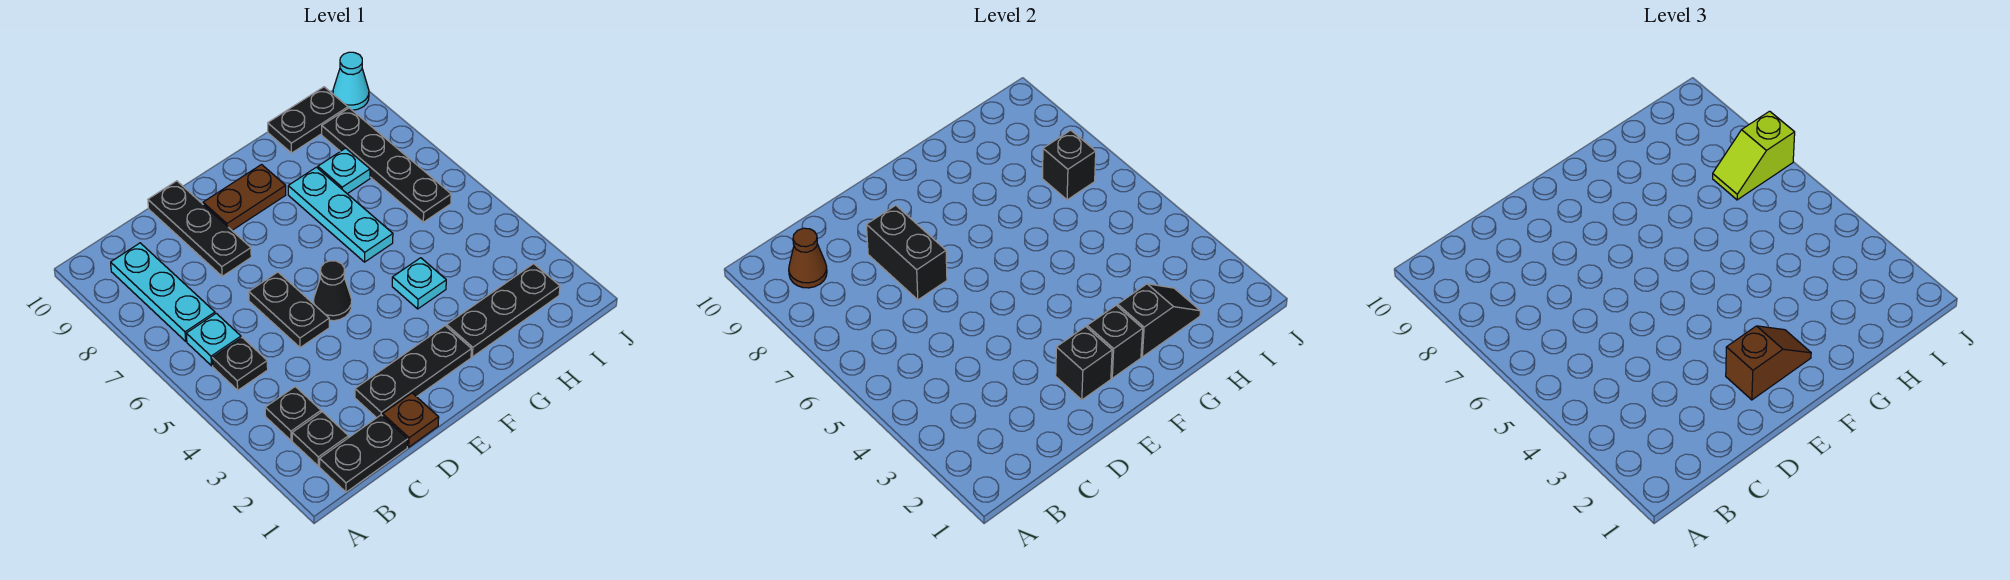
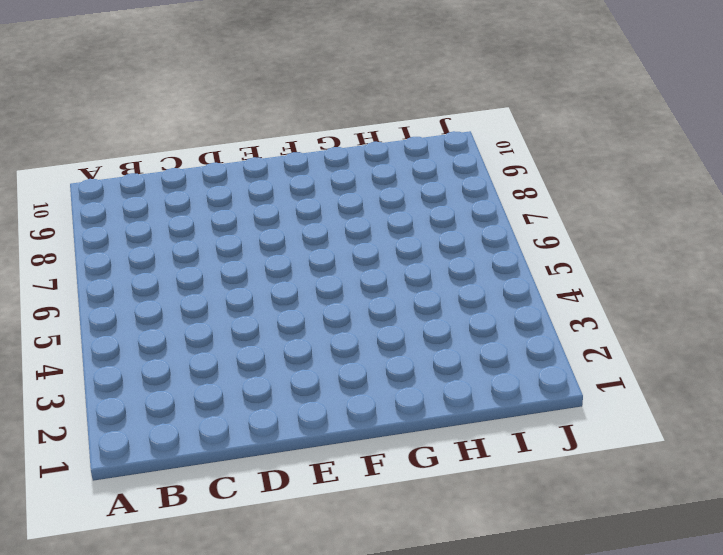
none -> black plate B1:C1 level 1
none -> black plate B2 level 1
none -> black plate B3 level 1

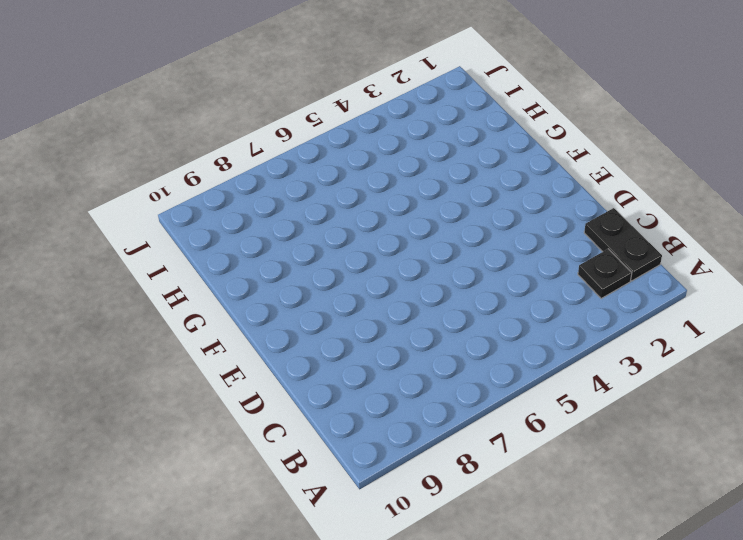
none -> black plate B3 level 1
none -> black plate B5 level 1
none -> cyan plate B6 level 1

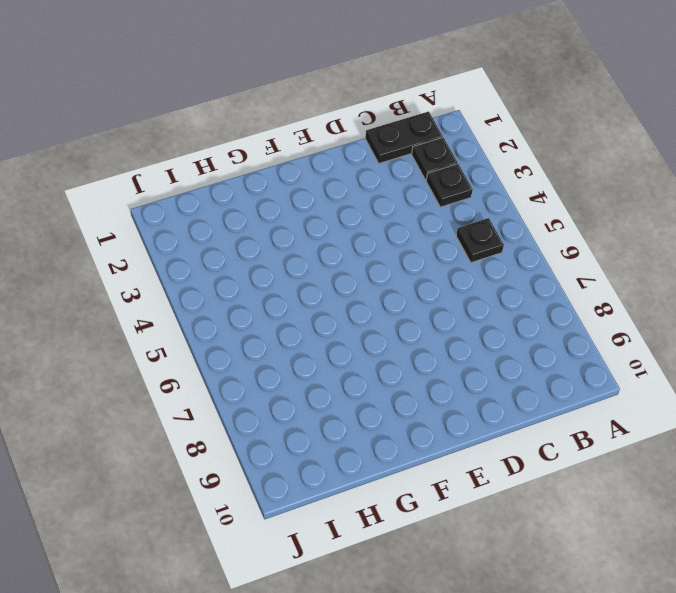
none -> cyan plate B6 level 1
none -> cyan plate B7:B9 level 1
none -> brown plate D1 level 1

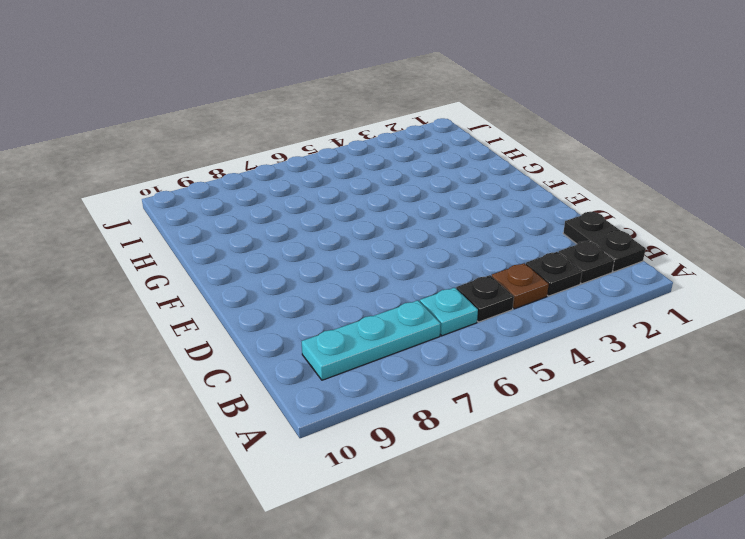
brown plate B4 level 1 -> brown plate D1 level 1
none -> black plate D2:F2 level 1
none -> black plate D5:D6 level 1
none -> black plate D8:D10 level 1

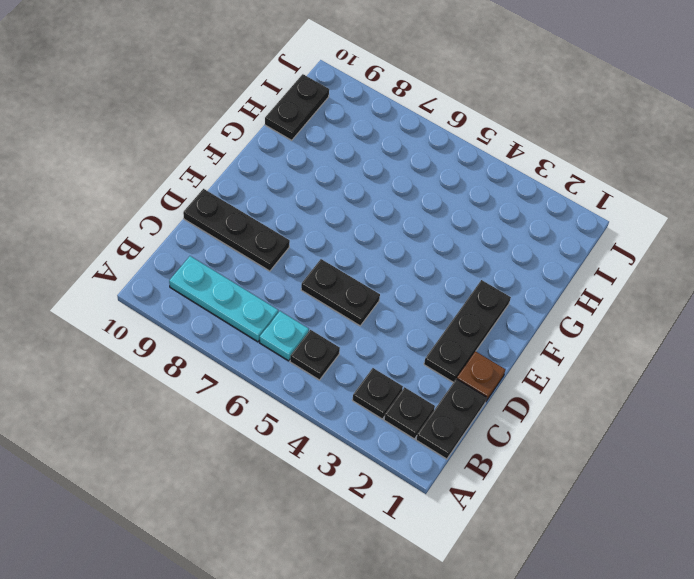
none -> black cone E5 level 1
none -> brown plate E9:F9 level 1
none -> black plate G2:I2 level 1

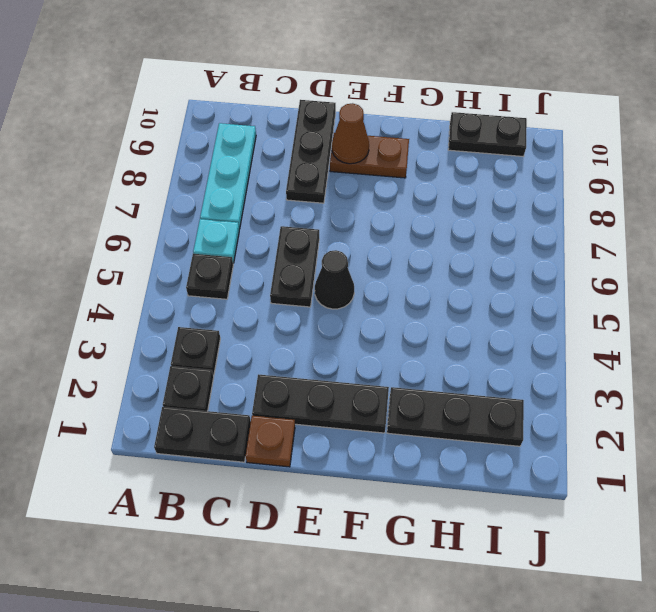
brown cone E9 level 2 -> brown cone B9 level 2
none -> cyan plate G4 level 1
none -> cyan plate G6:G8 level 1
none -> cyan plate H8 level 1

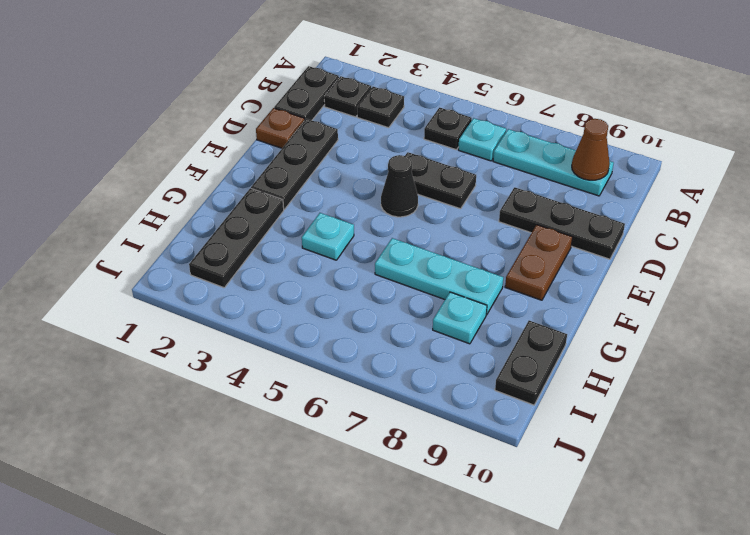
none -> black plate I6:I9 level 1
none -> cyan cone J10 level 1
none -> black brick D7:D8 level 2

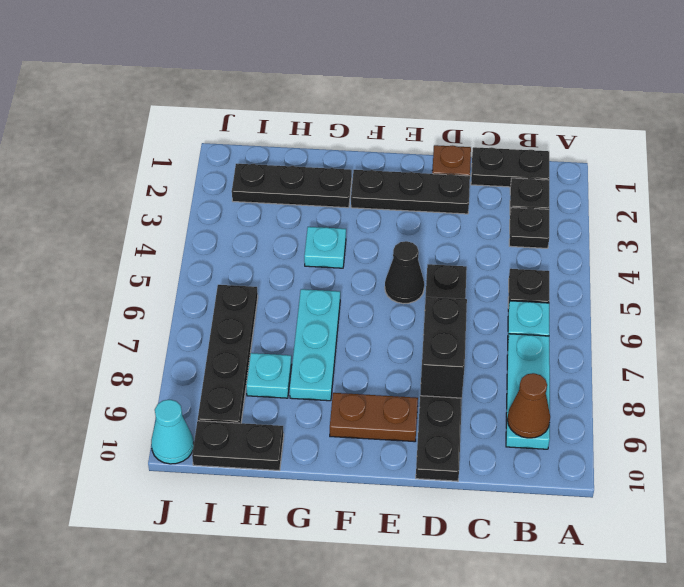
none -> black brick E2 level 2
none -> black brick F2 level 2
none -> black slope G2:H2 level 2 top G

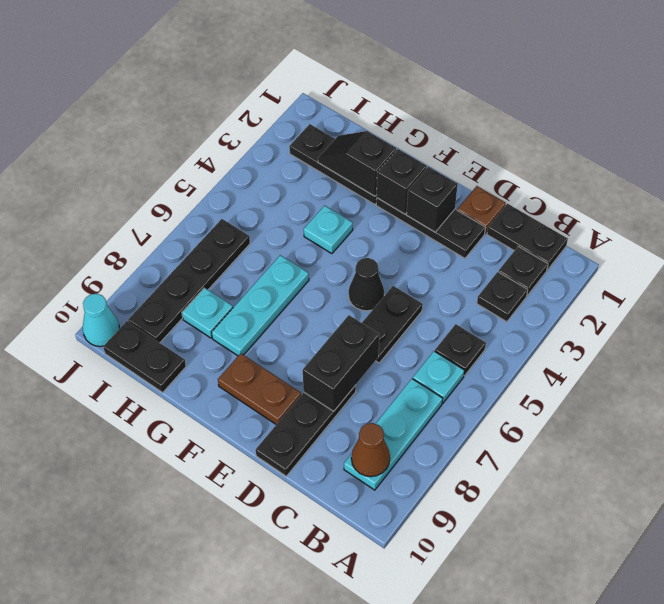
none -> black brick I7 level 2
none -> brown slope E2:F2 level 3 top E
none -> lime slope I7:J7 level 3 top J

